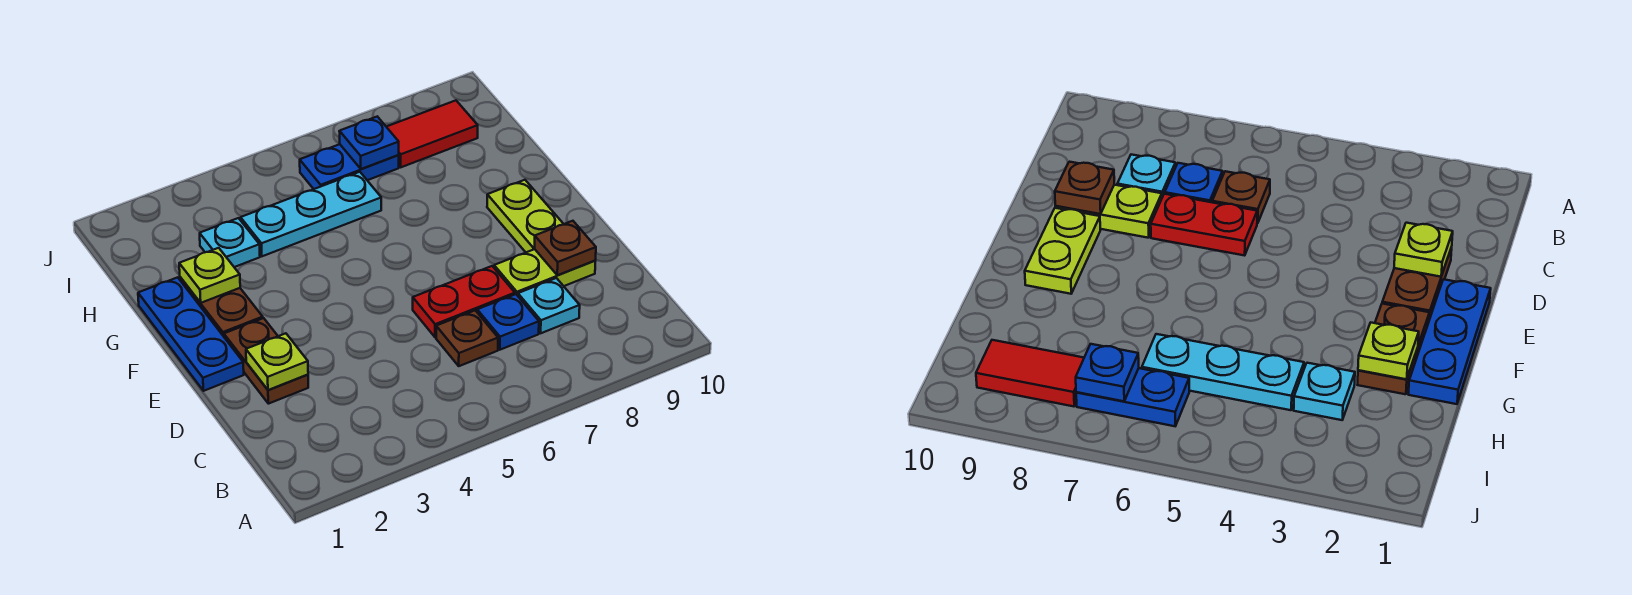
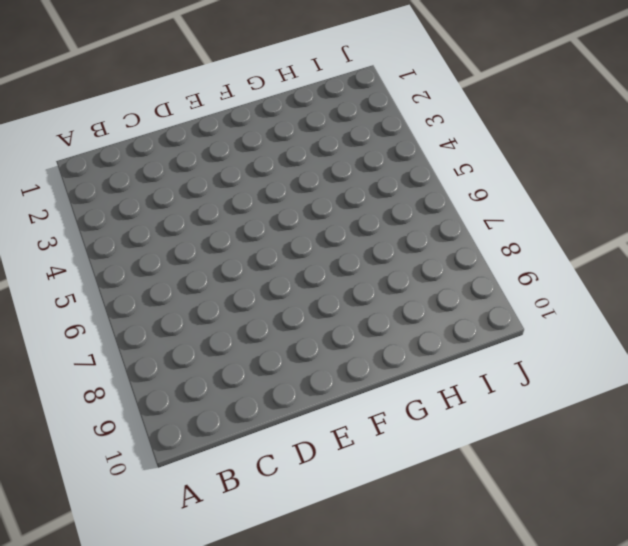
none -> brown plate C6 level 1
none -> blue plate C7 level 1
none -> cyan plate C8 level 1

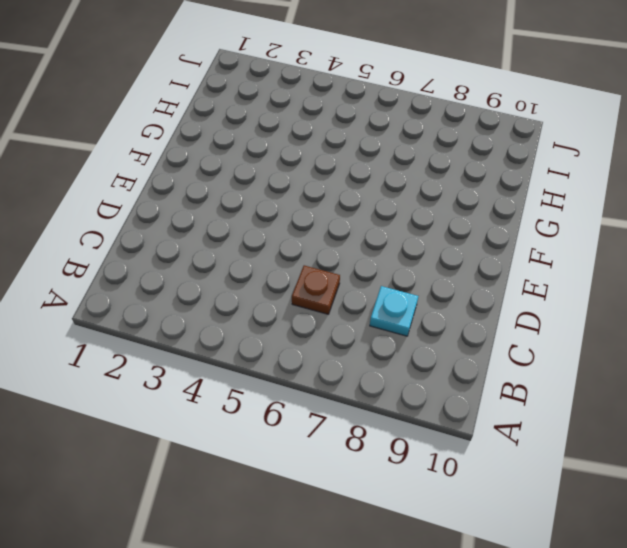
none -> blue plate C7 level 1
none -> brown plate D2:E2 level 1
none -> red plate D6:D7 level 1

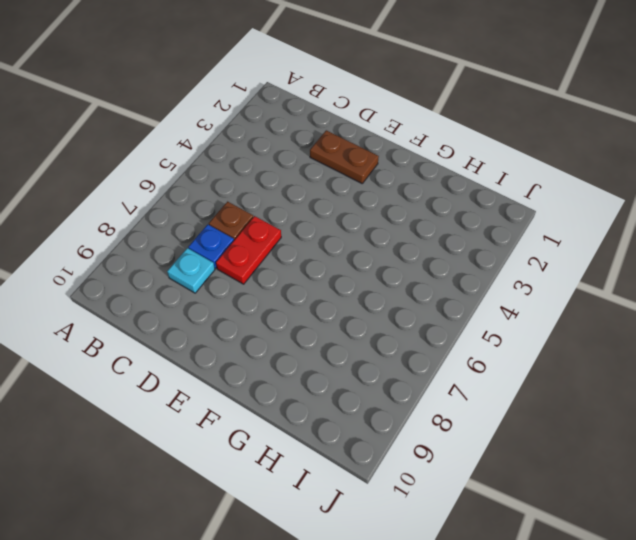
none -> lime plate D8:D9 level 1
none -> blue plate E1:G1 level 1
none -> lime plate E9:F9 level 1

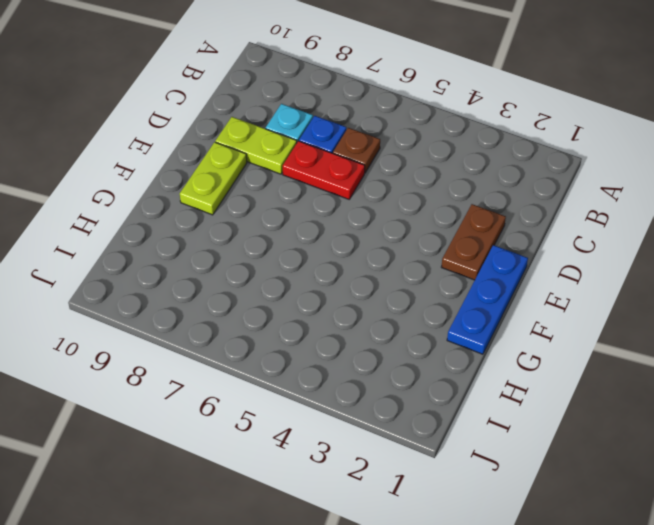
none -> brown plate F2:G2 level 1
none -> cyan plate H3 level 1
none -> cyan plate H4:H6 level 1

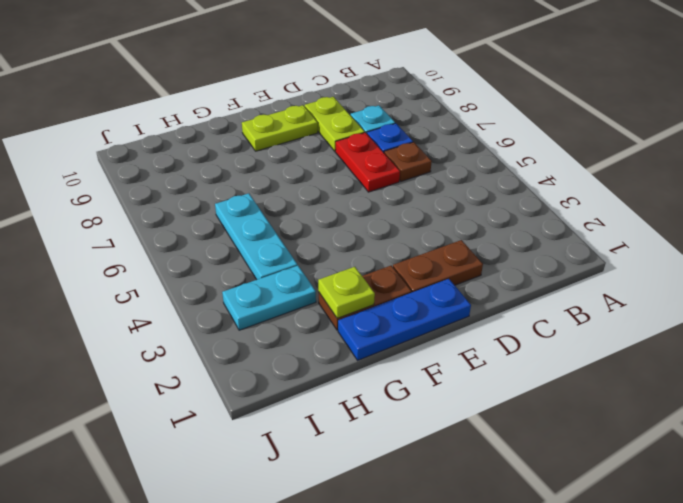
cyan plate H3:I3 level 1 -> cyan plate H3 level 1
none -> blue plate I6:I7 level 1
none -> red tile I8:I9 level 1
none -> lime plate D2 level 2

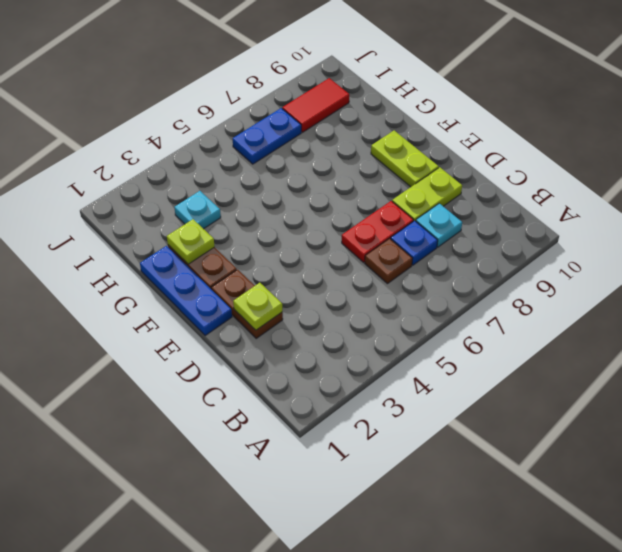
none -> cyan plate H4:H6 level 1
none -> brown plate D9 level 2
none -> blue plate I7 level 2

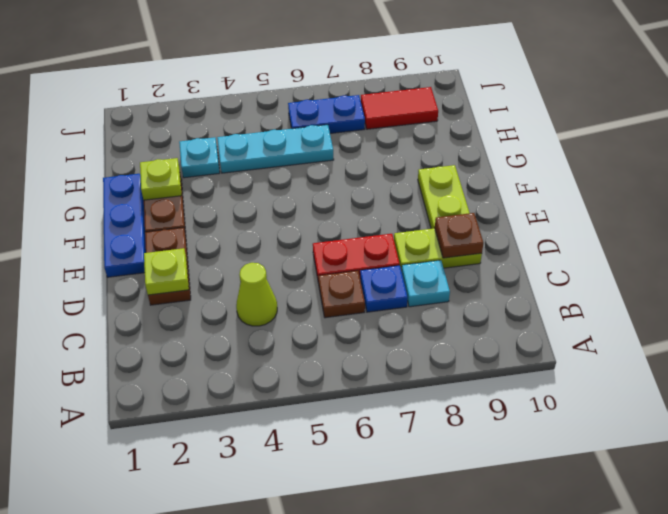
lime cone C4 level 1 -> none
none -> blue plate I7 level 2

